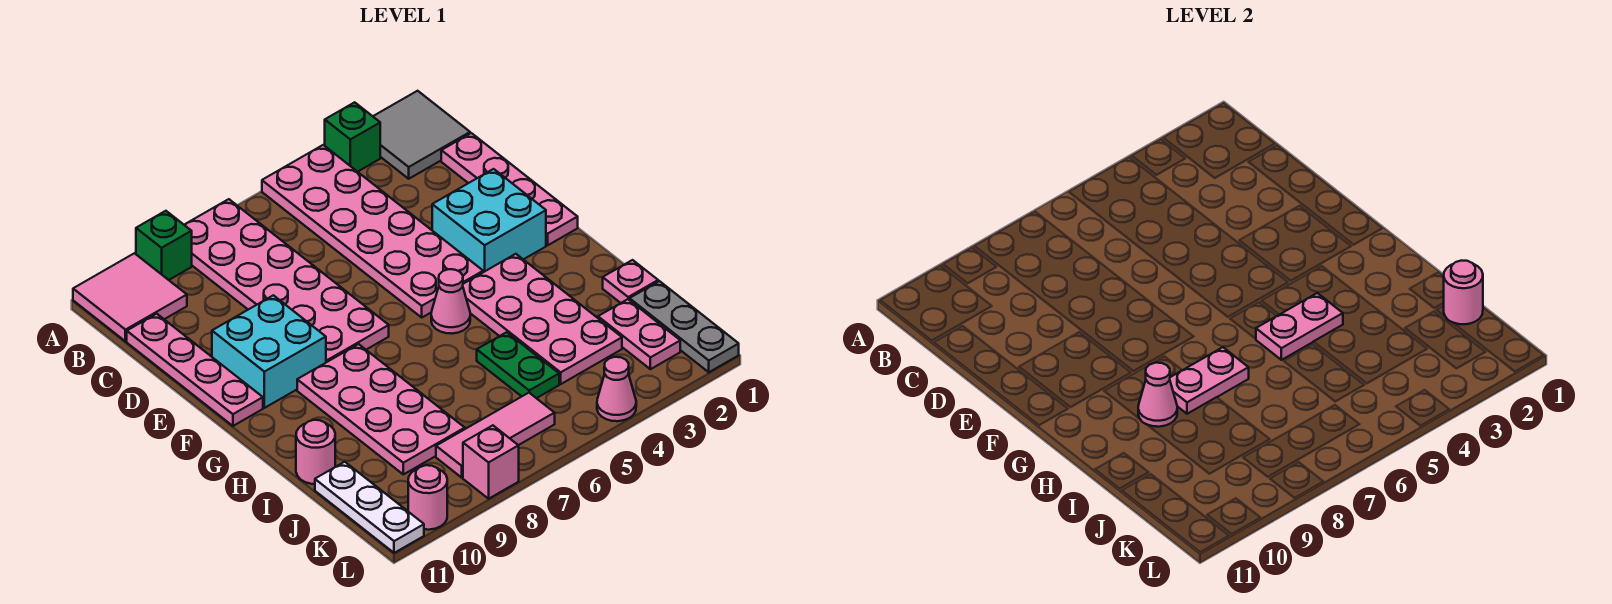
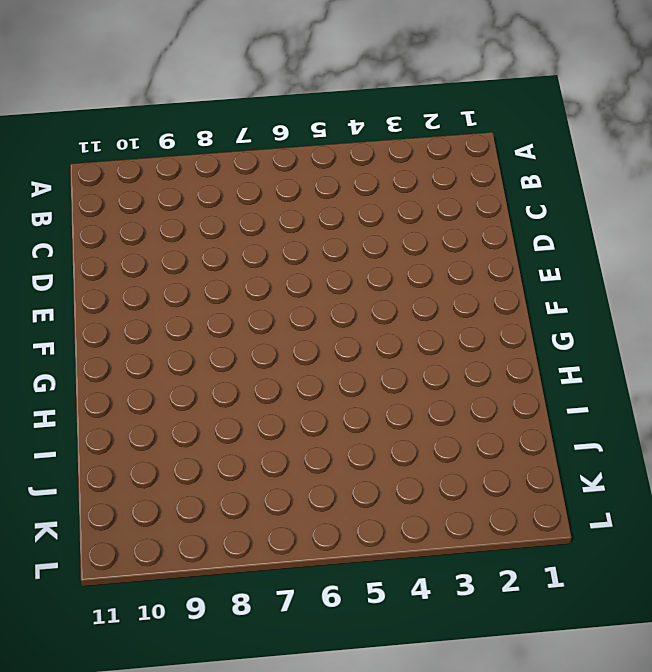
none -> grey tile A1:B2 level 1
none -> green brick A3 level 1
none -> pink plate A4:F5 level 1

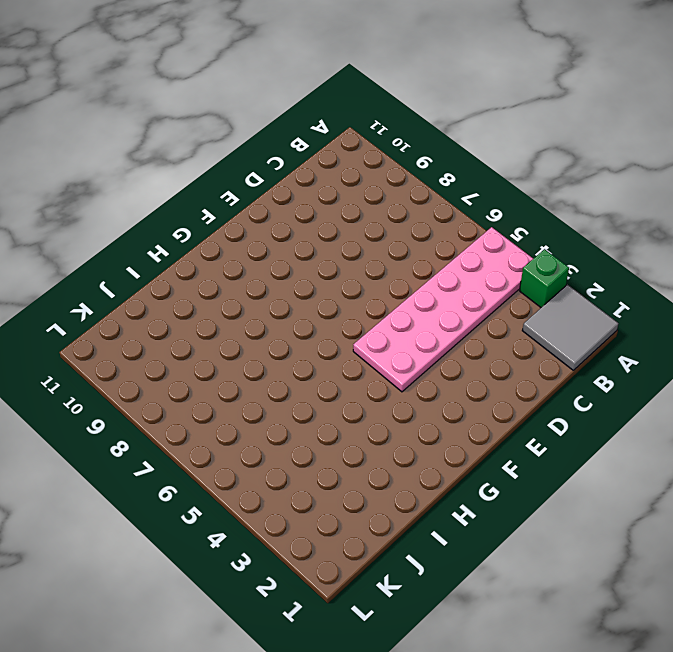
none -> pink plate A7:F8 level 1
none -> green brick A9 level 1
none -> pink tile A10:B11 level 1

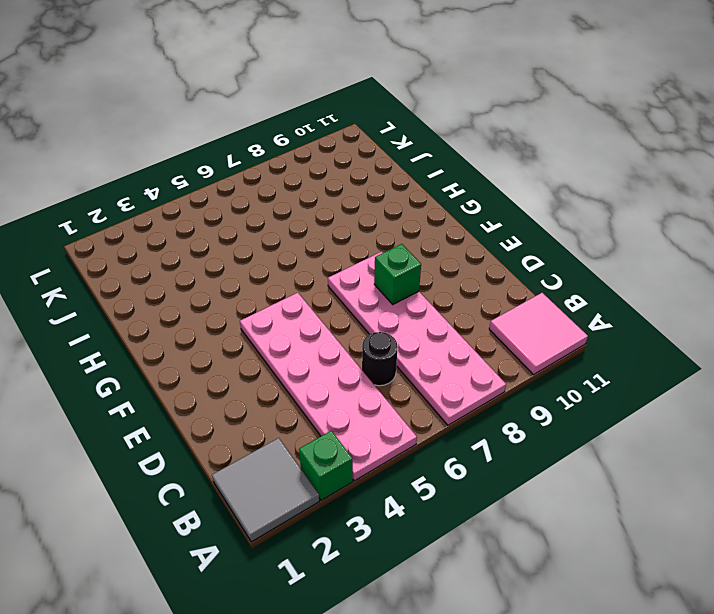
black round brick C6 level 1 -> none
green brick E8 level 2 -> green brick A9 level 1
none -> pink plate C1:F1 level 1
none -> pink plate C11:F11 level 1
none -> cyan brick E2:F3 level 1

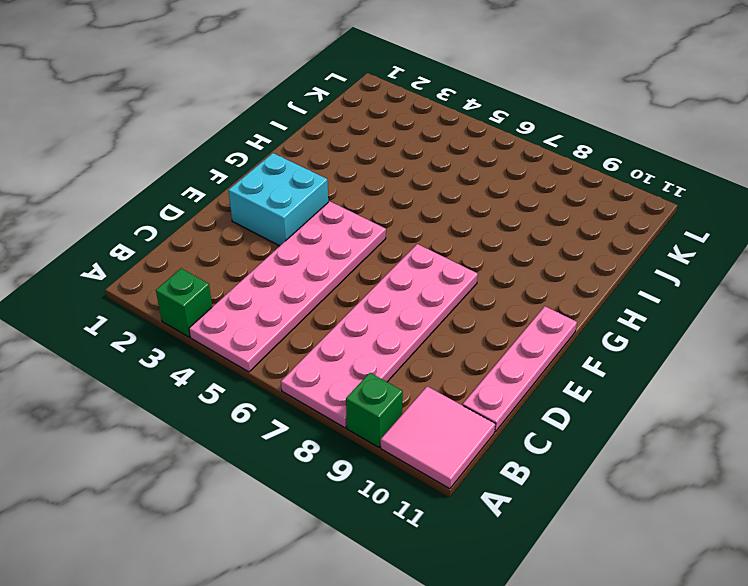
none -> grey tile A1:B2 level 1
none -> pink plate C1:F1 level 1
none -> cyan brick E9:F10 level 1

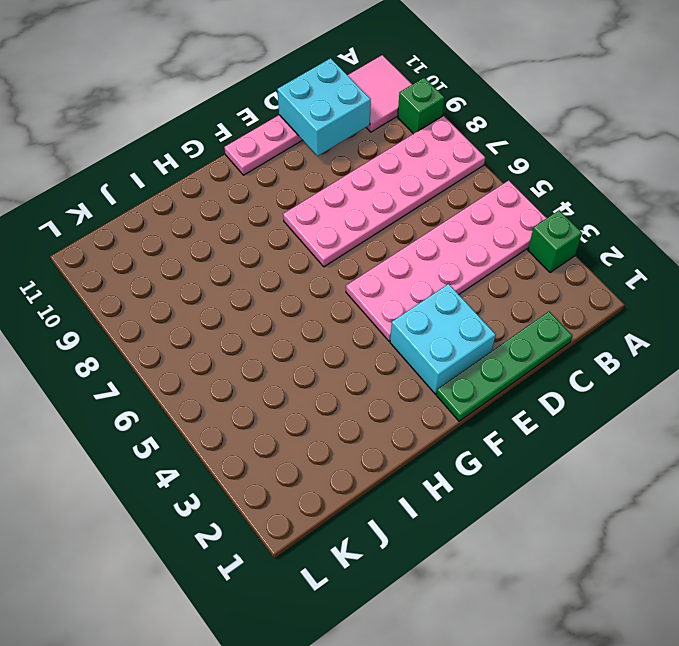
green plate C1:F1 level 1 -> pink plate C1:F1 level 1
cyan brick C10:D11 level 2 -> cyan brick E9:F10 level 1
none -> grey tile A1:B2 level 1
none -> pink plate G3:J4 level 1
none -> pink cone G5 level 1

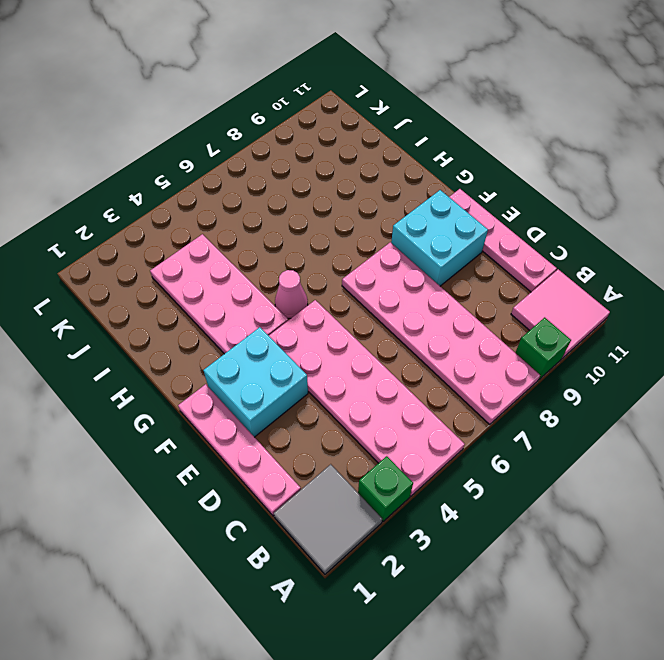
none -> pink plate G8:J9 level 1
none -> pink plate I1 level 1
none -> green plate I5:J5 level 1

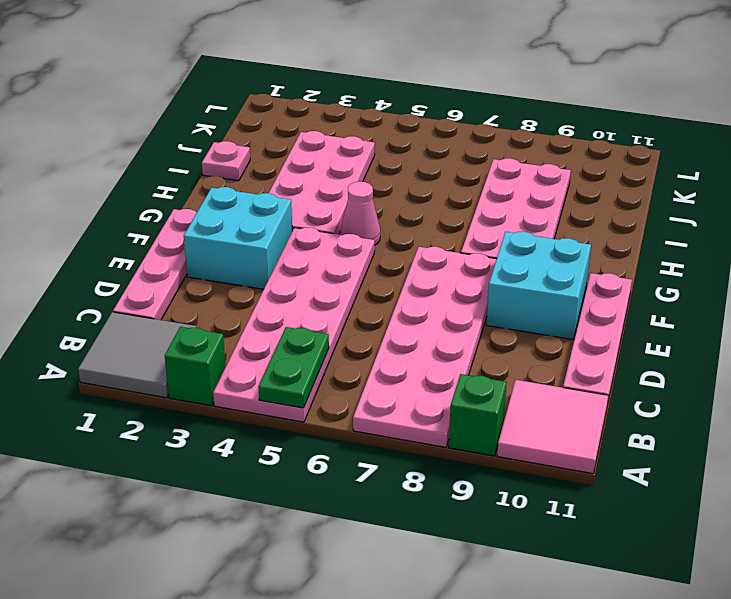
green plate A5:B5 level 2 -> green plate I5:J5 level 1
none -> pink round brick I11 level 1
none -> grey plate J1:L1 level 1
none -> pink plate J2:K2 level 1

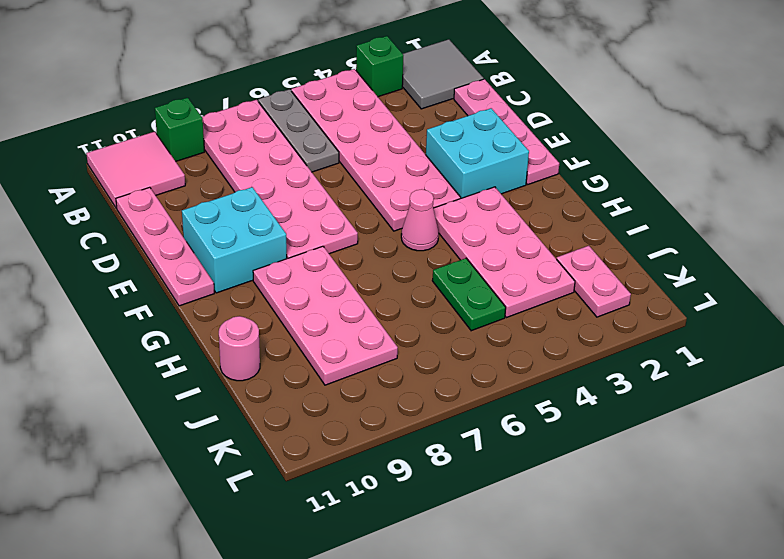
grey plate A6:C6 level 1 -> grey plate J1:L1 level 1
none -> pink plate I1 level 1
none -> white plate J11:L11 level 1
none -> pink tile K6:K8 level 1

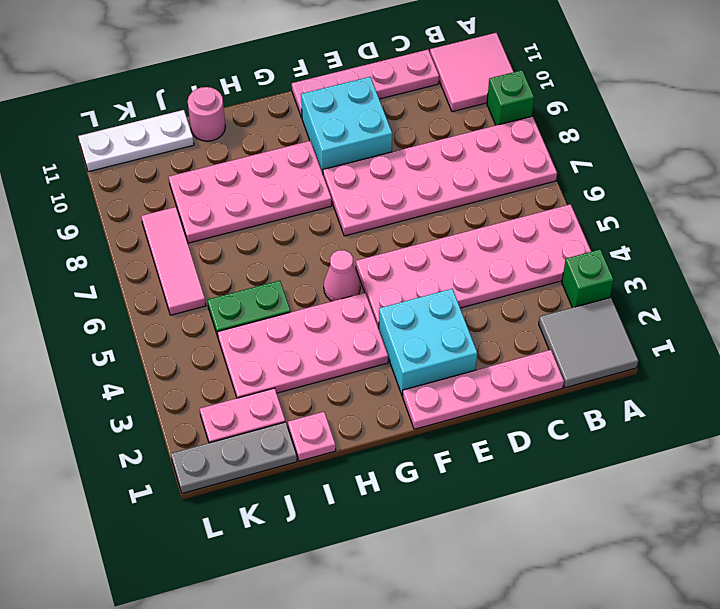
none -> pink cone L4 level 1
none -> pink brick L8 level 1
none -> pink round brick L10 level 1

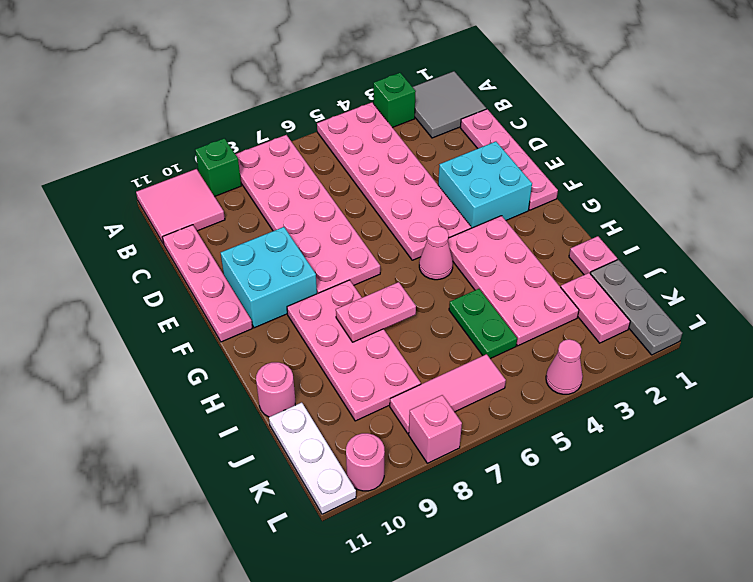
none -> pink plate H4:H5 level 2
none -> pink cone H9 level 2
none -> pink round brick J1 level 2

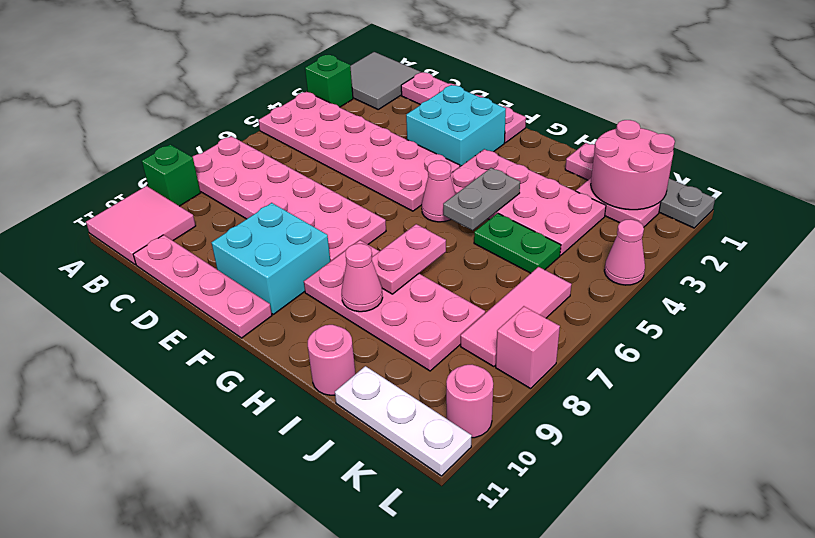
grey plate H4:H5 level 2 -> pink plate H4:H5 level 2
pink round brick J1:K2 level 2 -> pink round brick J1 level 2

